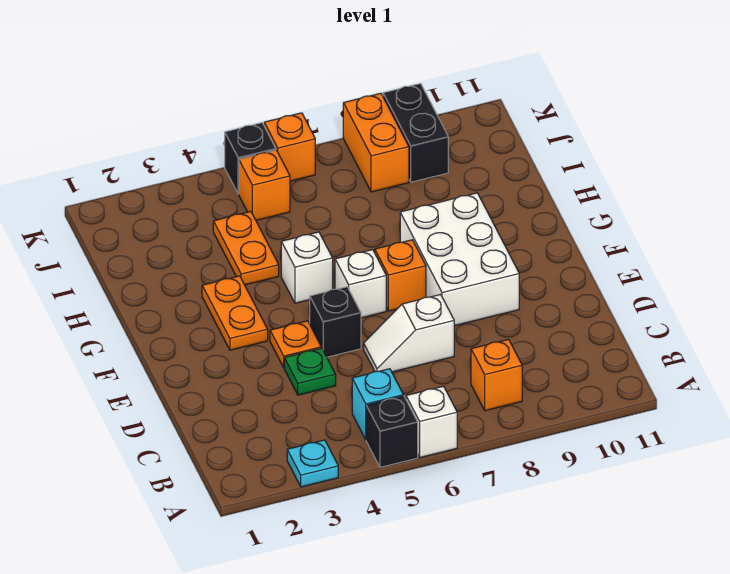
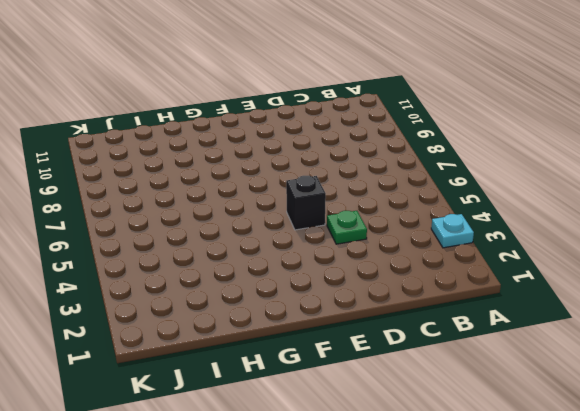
none -> black brick A5 level 1
none -> white brick A6 level 1
none -> cyan brick B5 level 1

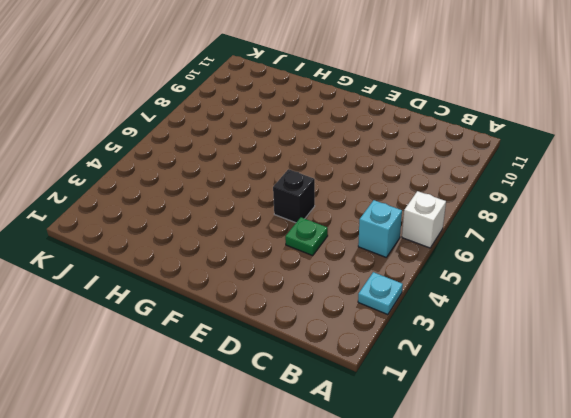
none -> black brick A5 level 1
none -> orange brick B8 level 1
none -> white slope D6:D7 level 1 top 7

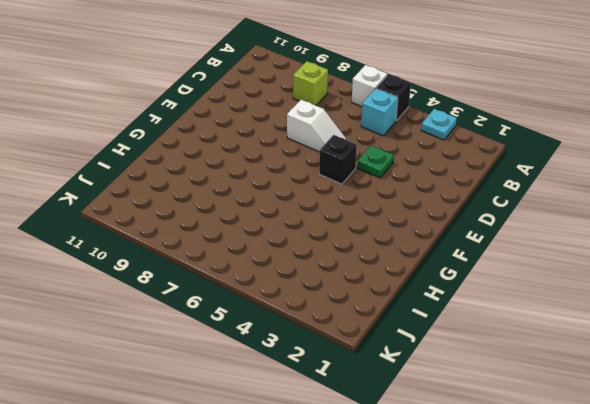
lime brick B8 level 1 -> orange brick B8 level 1
none -> orange plate E4 level 1
none -> white brick E8:G9 level 1
none -> orange plate F3:G3 level 1

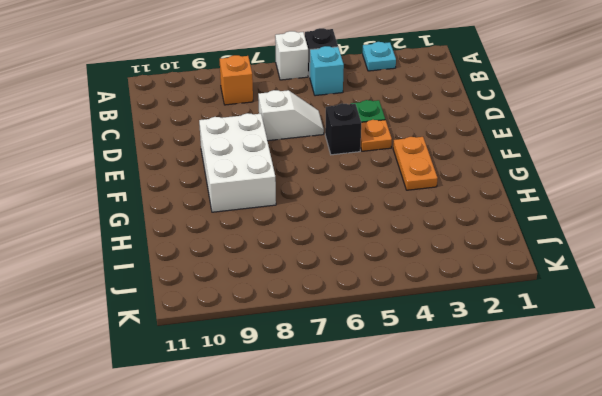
none -> white brick F6 level 1
none -> orange brick F7 level 1
none -> white brick G5 level 1

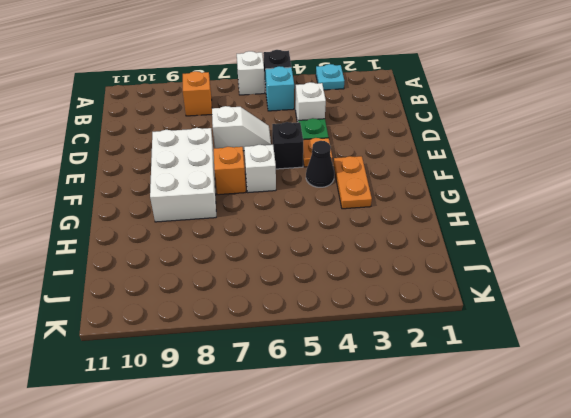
white brick C4 level 1 -> white brick G5 level 1
black cone F4 level 1 -> none
none -> orange plate H4:I4 level 1
none -> orange brick J5 level 1
none -> orange brick J8:K8 level 1

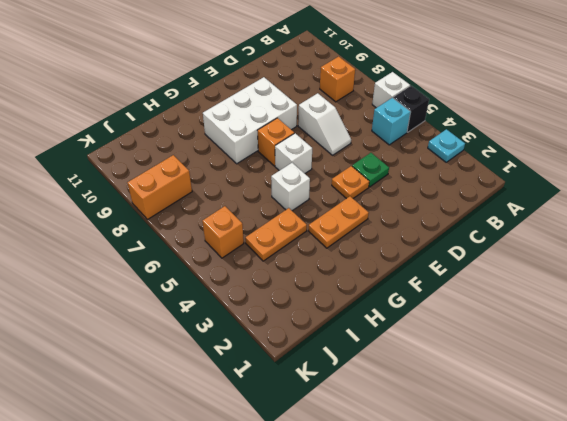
none -> black brick E5 level 1
none -> black brick J9:K9 level 1
none -> black brick K5 level 1

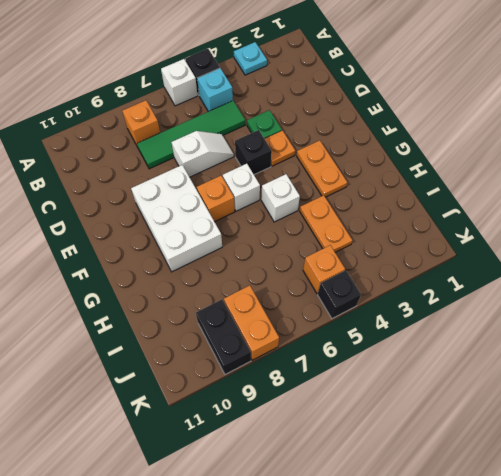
green tile C5:C8 level 1 -> none
none -> orange brick K6 level 1

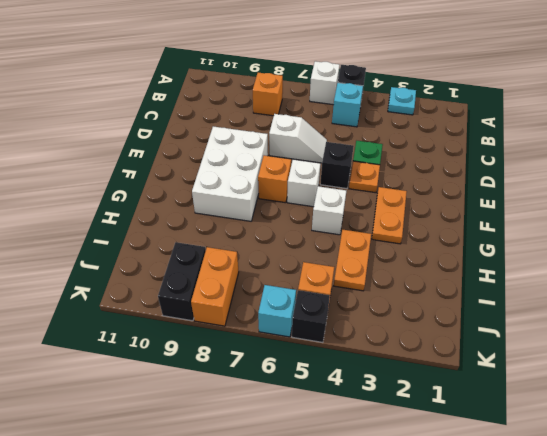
cyan brick K6 level 1 -> orange brick K6 level 1

